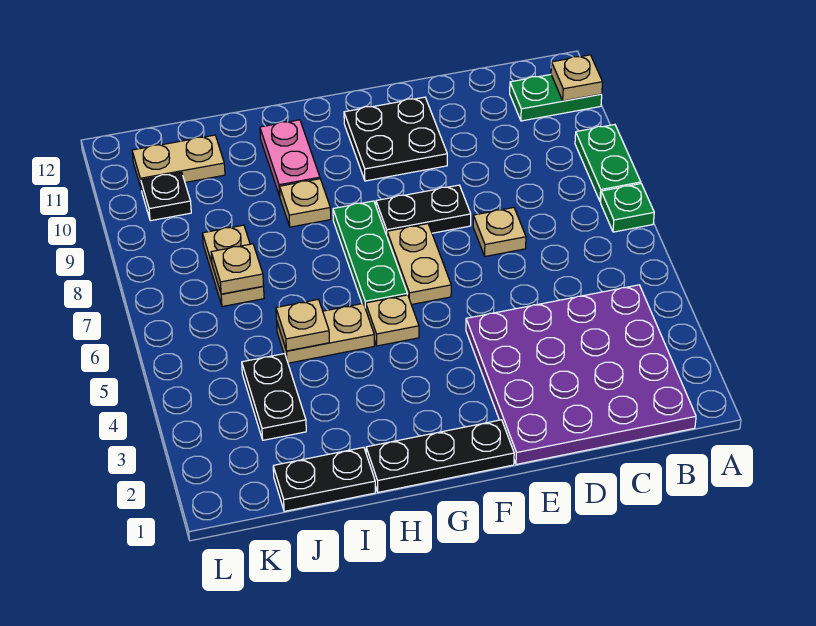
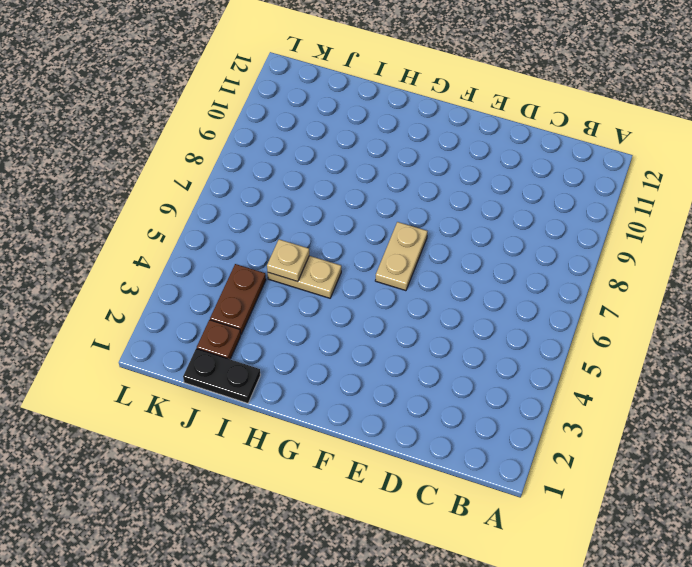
brown plate J2 level 1 -> none
brown plate J3:J4 level 1 -> black plate J3:J4 level 1
none -> green plate A7 level 1
none -> green plate A8:A9 level 1
none -> green plate A11:B11 level 1

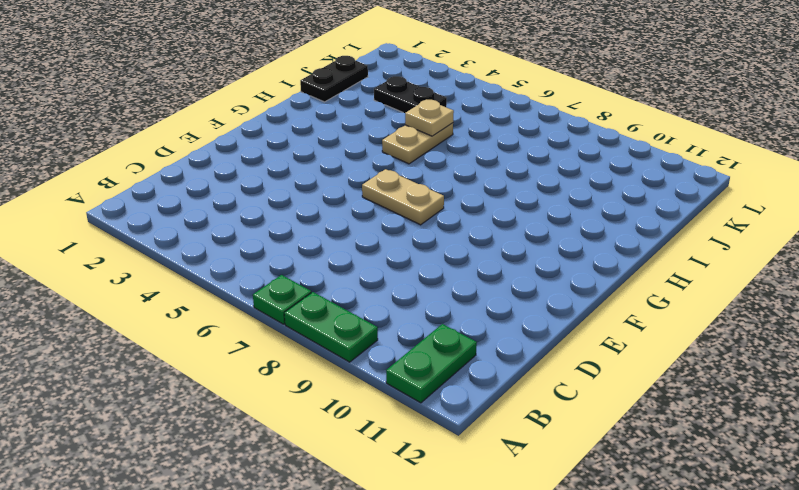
none -> purple plate B1:E4 level 1
none -> tan plate D7 level 1
none -> black plate E8:F8 level 1

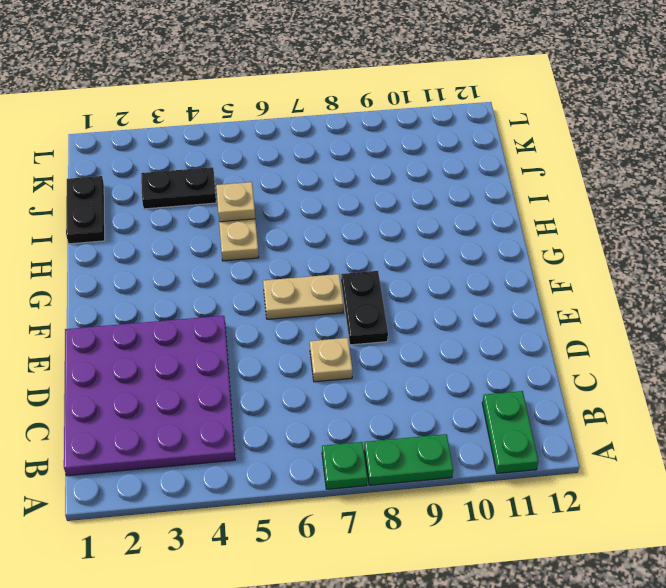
none -> black plate E10:F11 level 1
none -> black plate F1:H1 level 1
none -> tan plate G5 level 1

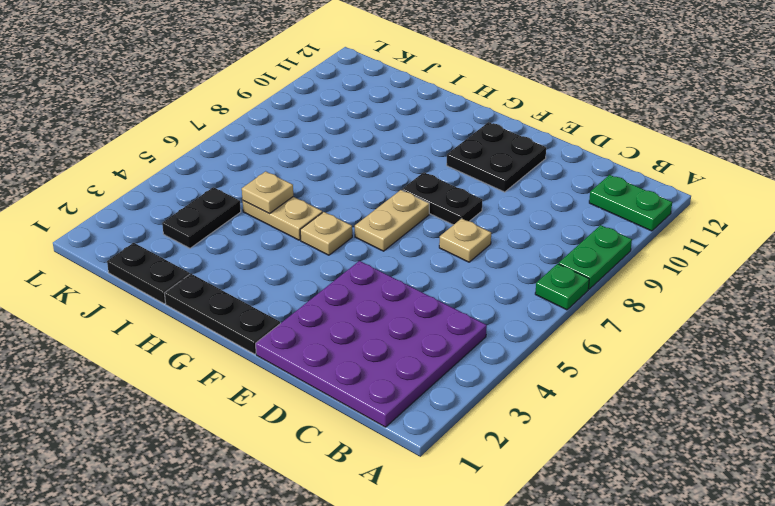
none -> green plate G6:G8 level 1
none -> tan plate H9 level 1
none -> pink plate H10:H11 level 1

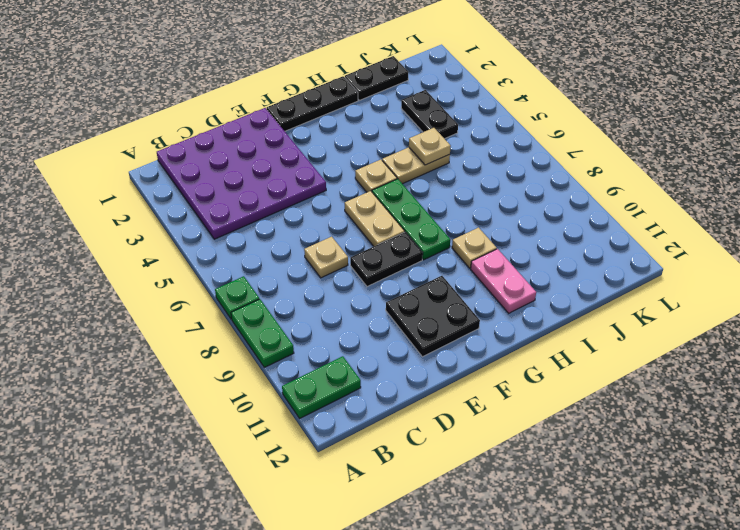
none -> tan plate J7:J8 level 1
none -> tan plate J11:K11 level 1
none -> black plate K10 level 1

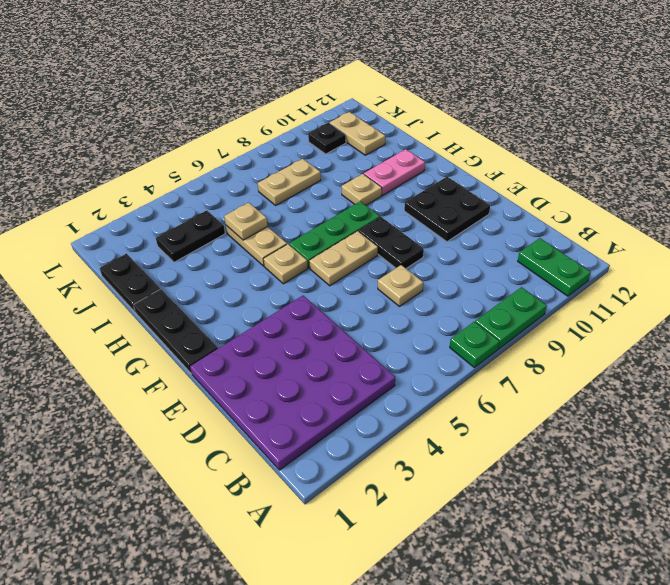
none -> tan plate A11 level 2
none -> tan plate J7 level 2

